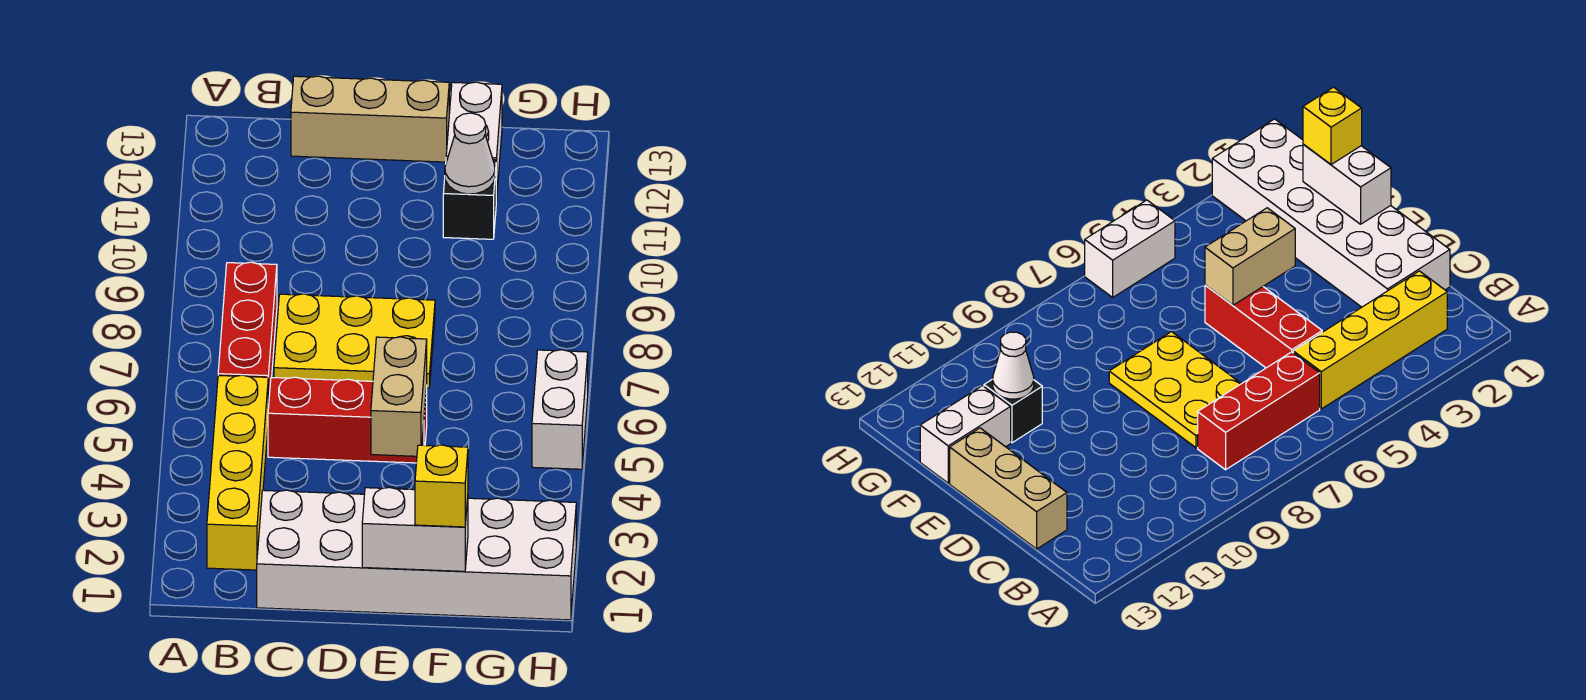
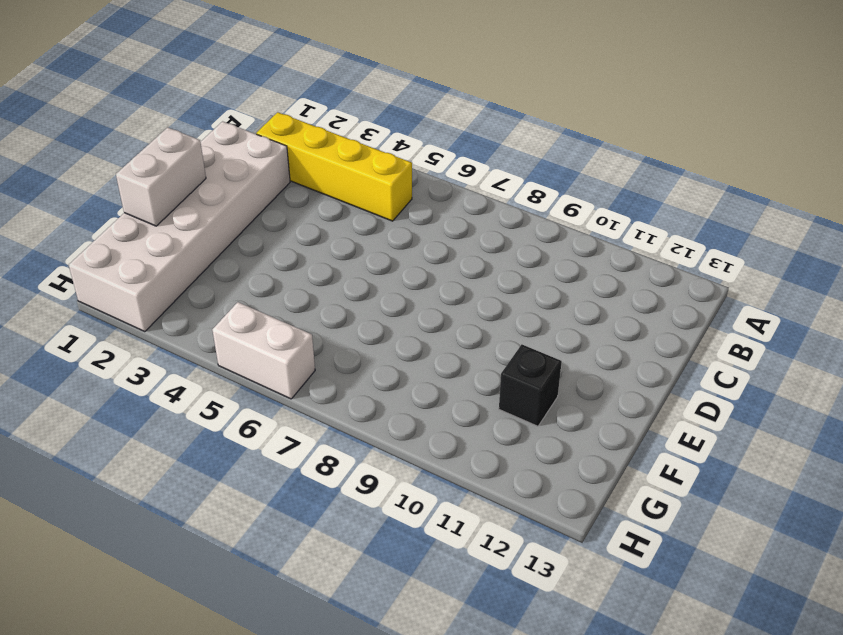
none -> red brick B6:B8 level 1
none -> red brick C5:E5 level 1
none -> yellow plate C7:E8 level 1

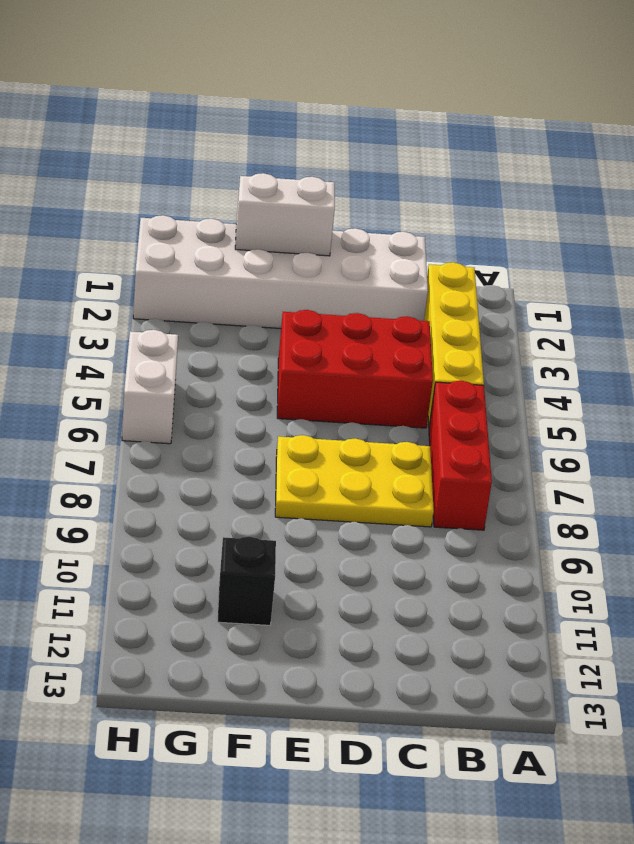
red brick C4:E5 level 1 -> red brick C5:E5 level 1
none -> tan brick C13:E13 level 1
none -> white brick F12:F13 level 1
none -> tan brick E4:E5 level 2

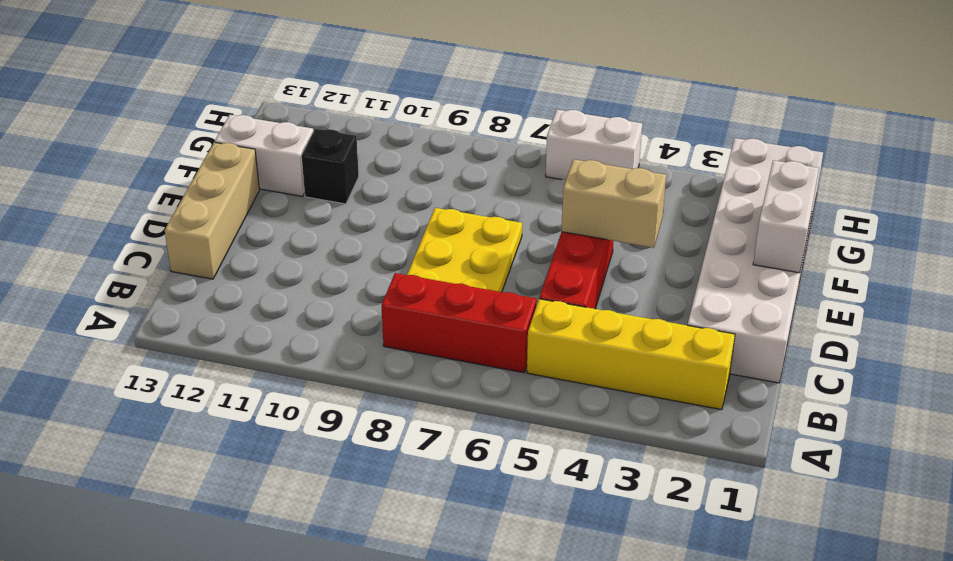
none -> white cone F11 level 2
none -> yellow brick F1 level 3

